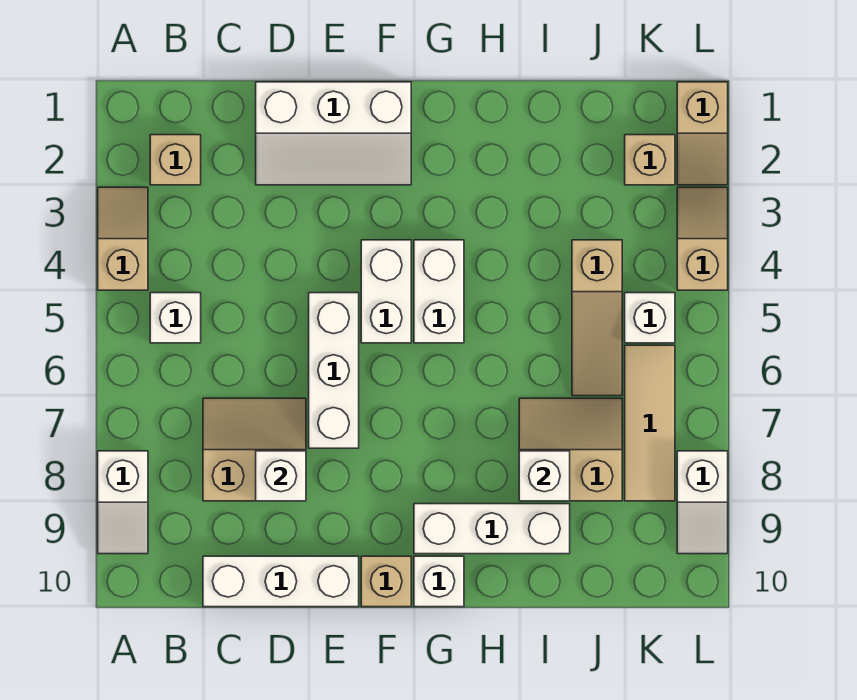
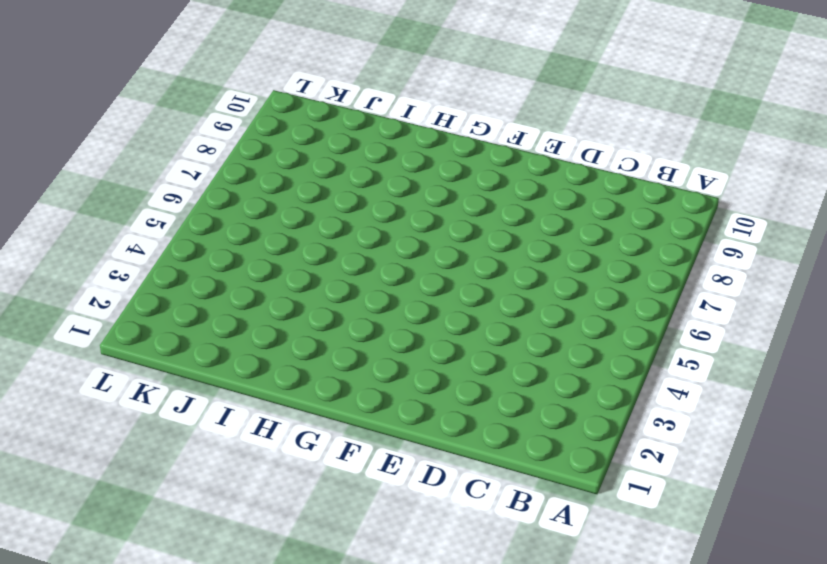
none -> tan slope A3:A4 level 1 top 4
none -> white slope A8:A9 level 1 top 8
none -> tan brick B2 level 1

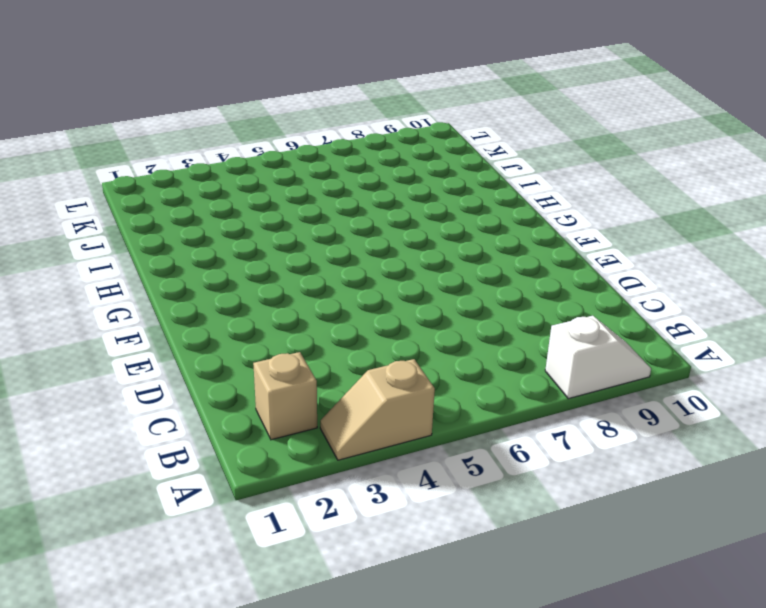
none -> white brick B5 level 1
none -> tan slope C7:D8 level 1 top 8
none -> white brick C10:E10 level 1

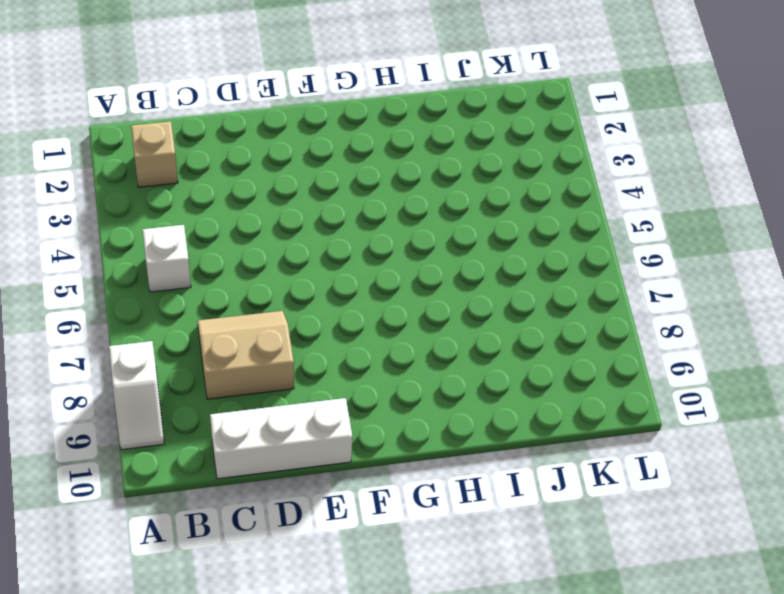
none -> tan slope A3:A4 level 1 top 4
none -> white slope D1:F2 level 1 top 1
none -> white brick E5:E7 level 1

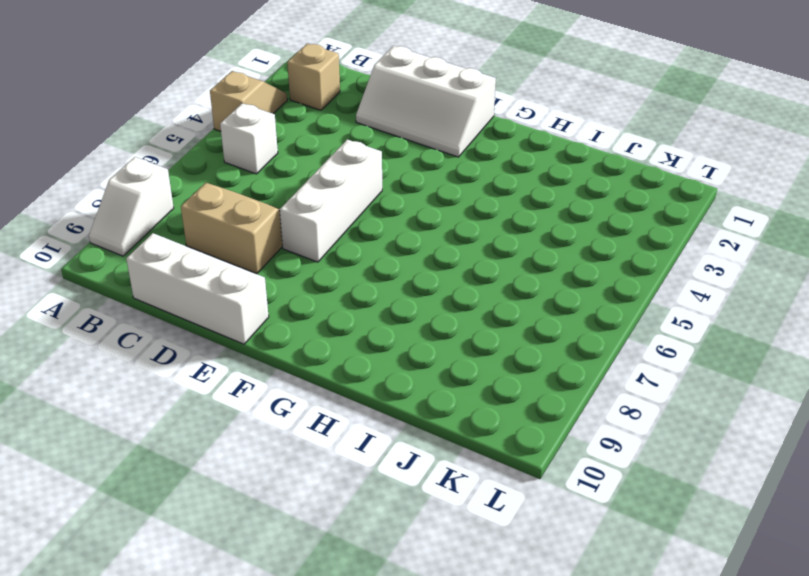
none -> white brick F4:F5 level 1
none -> tan brick F10 level 1
none -> white brick G4:G5 level 1

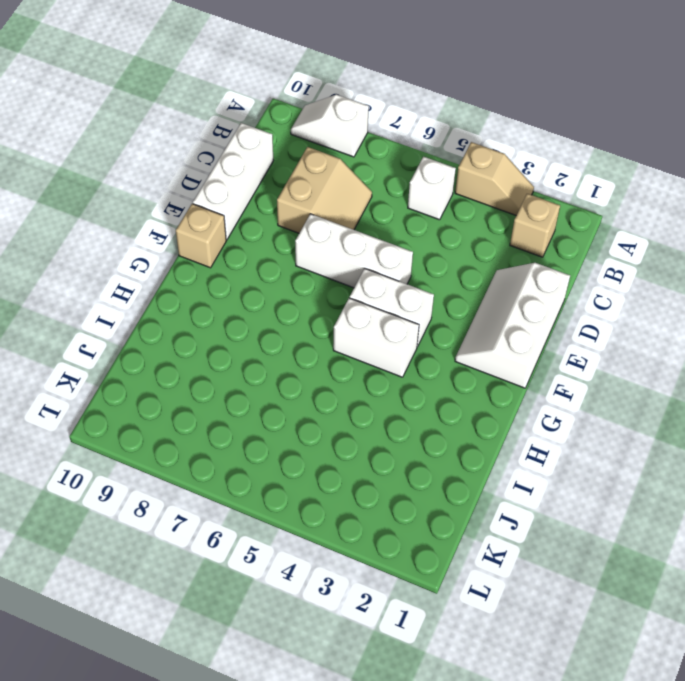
none -> white brick G9:I9 level 1
none -> white brick G10 level 1
none -> tan slope I7:J8 level 1 top 8

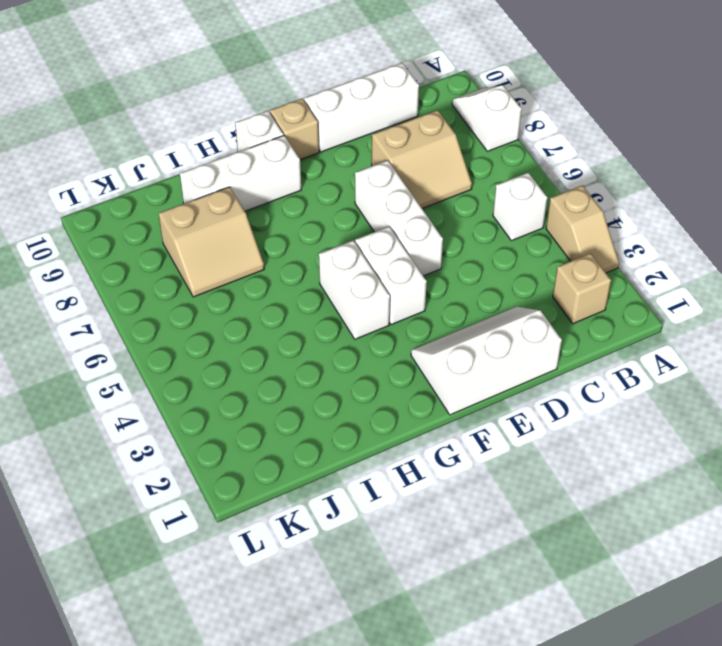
none -> tan slope J4:J6 level 1 top 4
none -> tan brick K2 level 1
none -> white brick K5 level 1

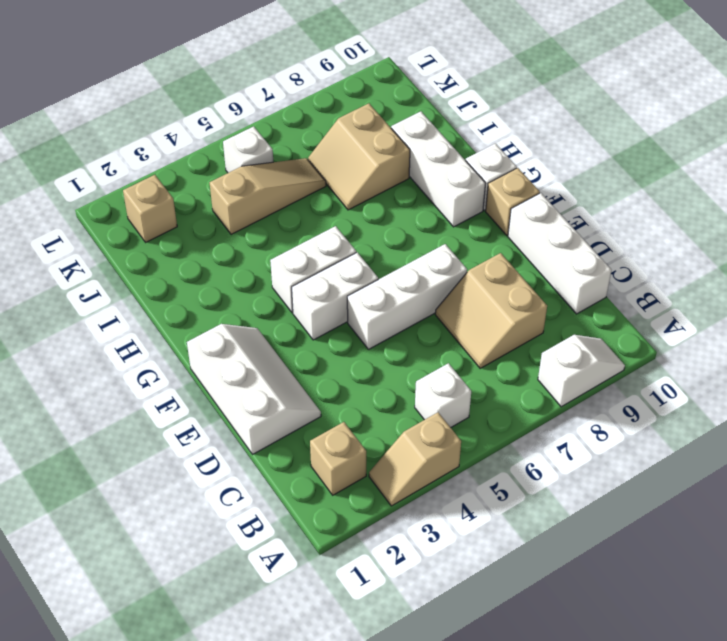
none -> tan tile K6:K8 level 1
none -> tan slope L1:L2 level 1 top 1
none -> tan slope L3:L4 level 1 top 4

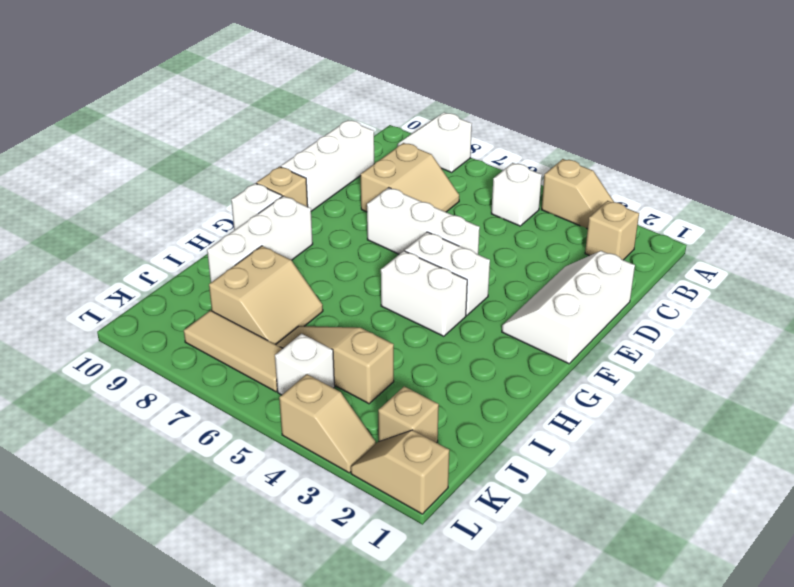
none -> white slope L8:L9 level 1 top 8
none -> white brick D8 level 2
none -> white brick I8 level 2

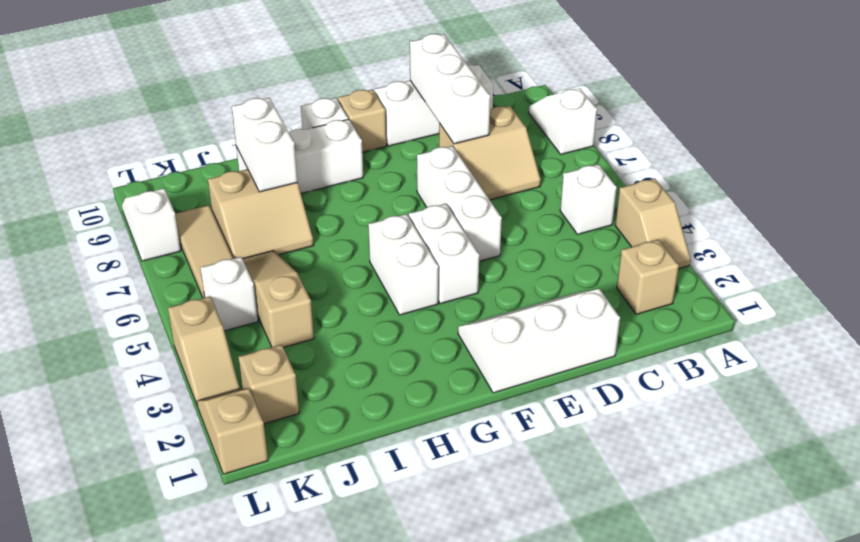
white brick D8:D10 level 2 -> white brick D8 level 2
white brick I8:I9 level 2 -> white brick I8 level 2

